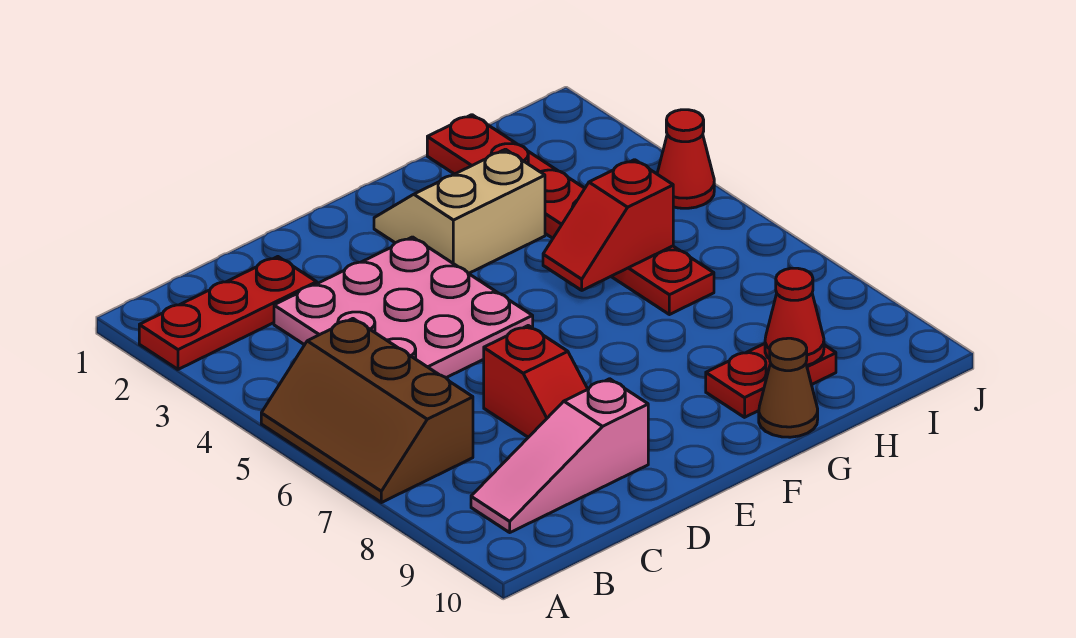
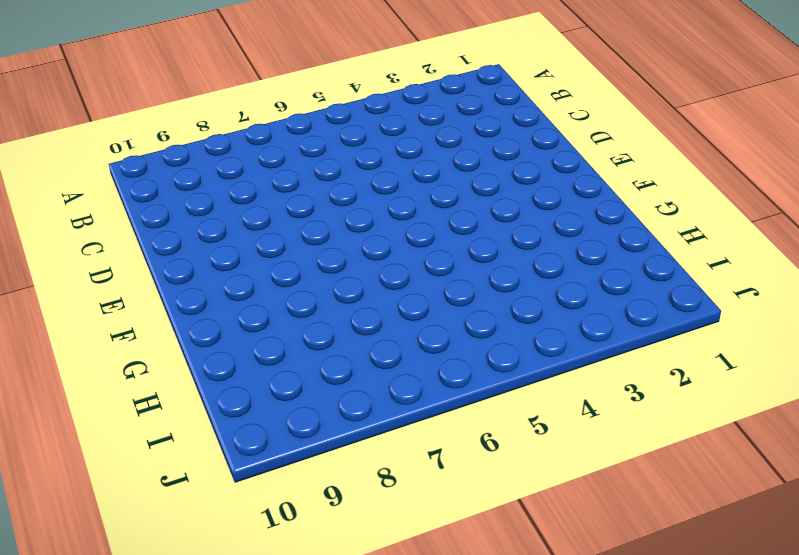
none -> red plate A2:C2 level 1
none -> brown slope A5:B7 level 1 top B
none -> pink slope B9:D9 level 1 top D

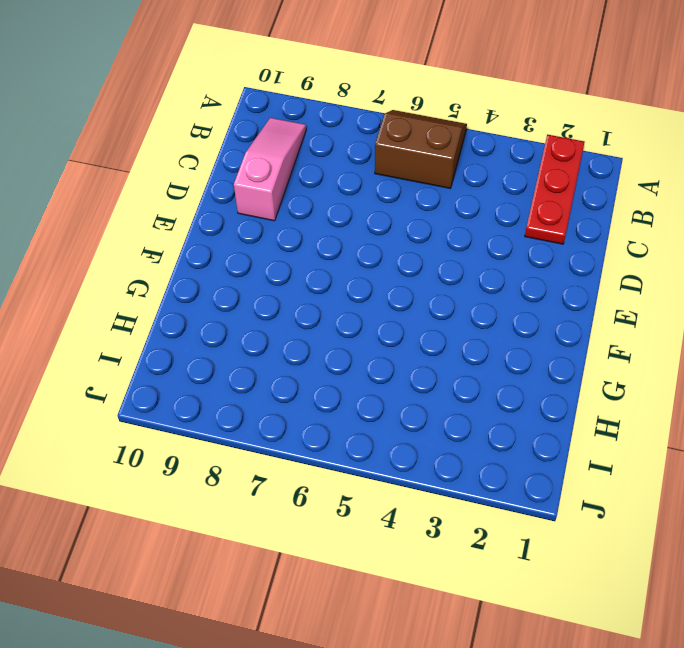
brown slope A5:B6 level 1 top B -> brown slope A5:B7 level 1 top B
none -> pink plate C3:E5 level 1
none -> red slope D7:D8 level 1 top 7
none -> tan slope F2:G3 level 1 top 3

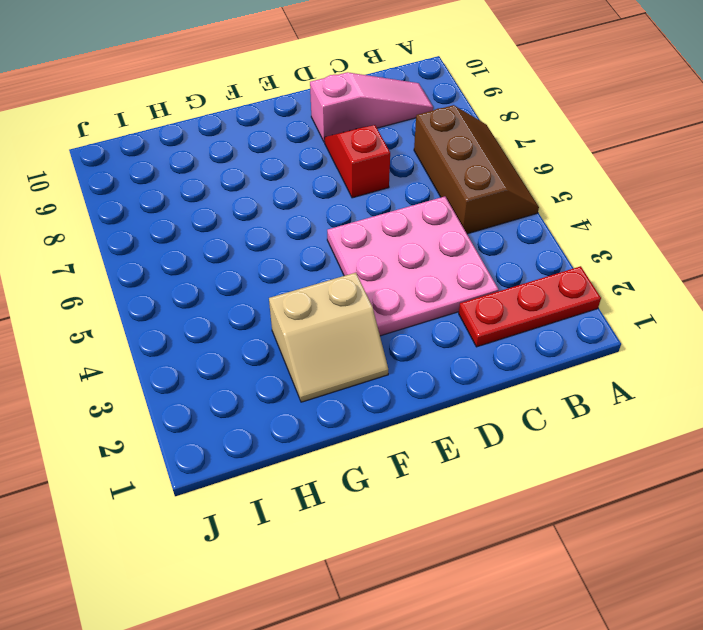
none -> red plate G9:H9 level 1
none -> brown cone G10 level 1
none -> red plate H1:H6 level 1

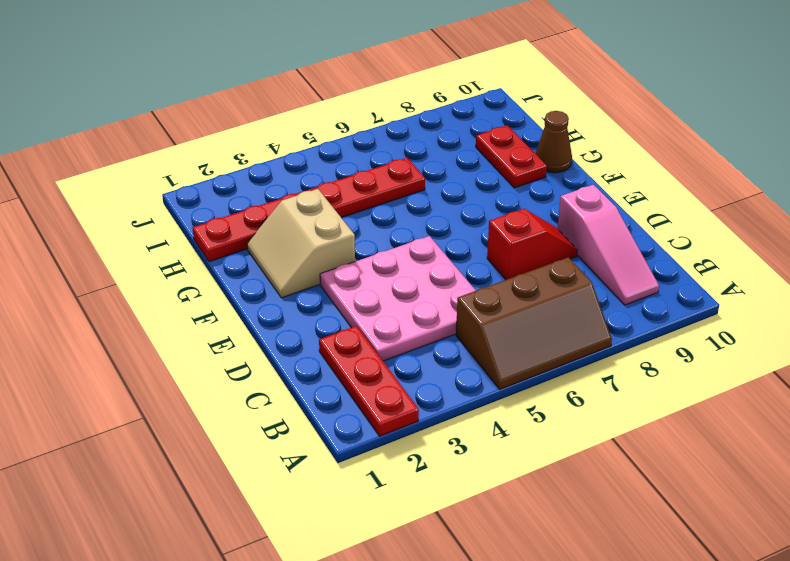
none -> red cone J4 level 1
none -> red slope G5:H5 level 2 top H
none -> red cone H9 level 2

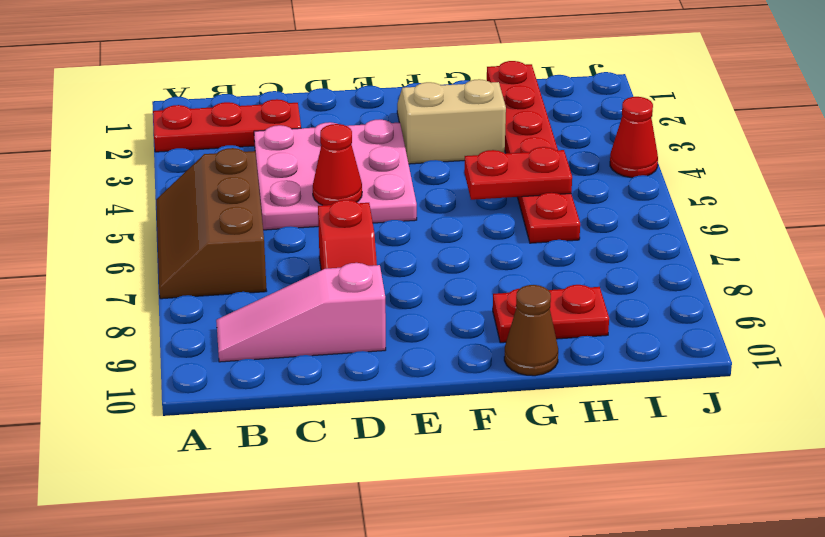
red cone D5 level 2 -> red cone H9 level 2
red plate G5:H5 level 2 -> red slope G5:H5 level 2 top H

